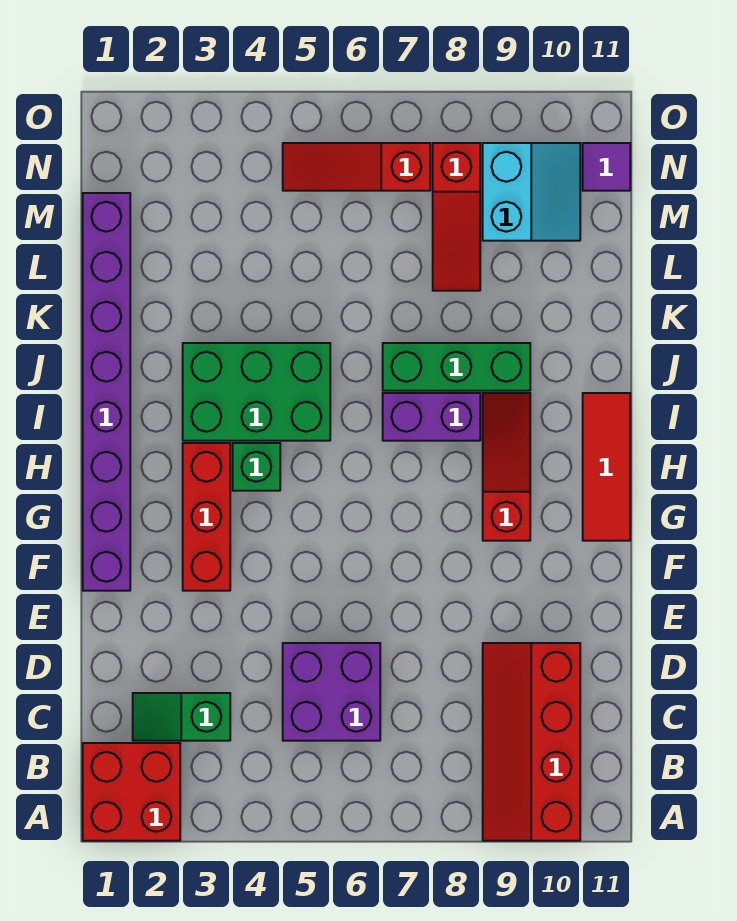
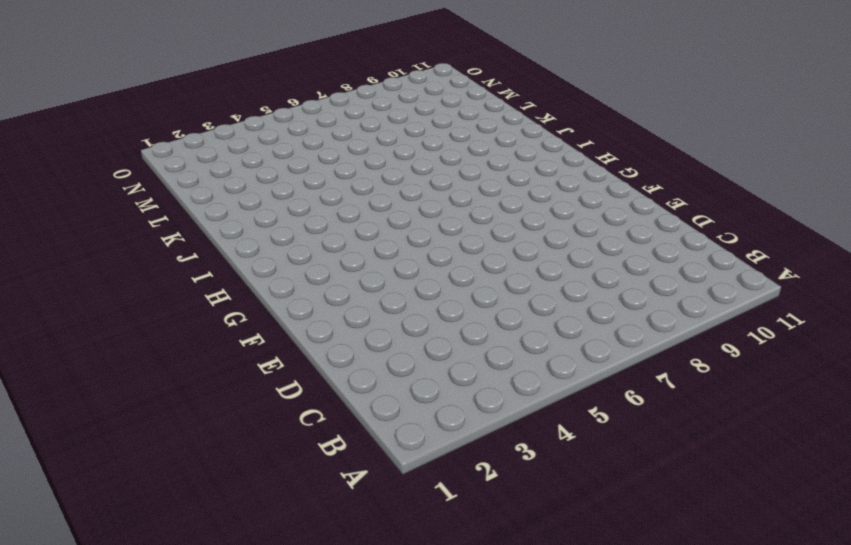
none -> red brick A1:B2 level 1
none -> red slope A9:D10 level 1 top 10
none -> green slope C2:C3 level 1 top 3

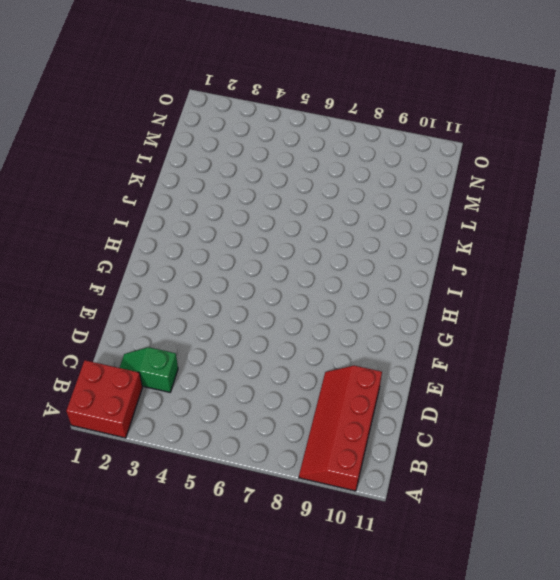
none -> purple brick C5:D6 level 1
none -> purple brick F1:M1 level 1
none -> red brick F3:H3 level 1

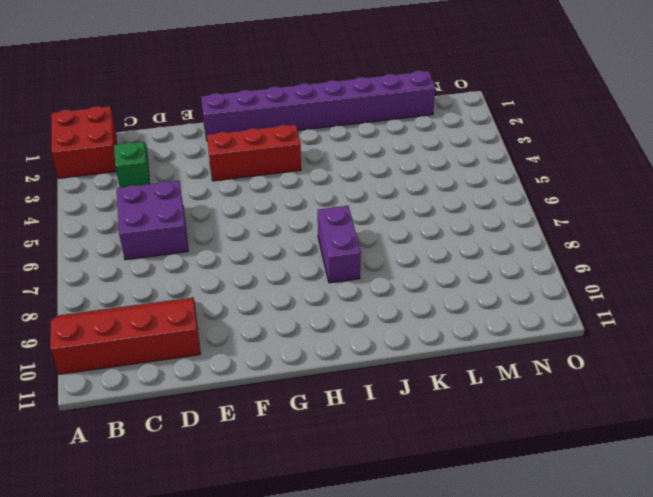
none -> red slope G9:I9 level 1 top G
none -> red tile G11:I11 level 1
none -> green brick H4 level 1

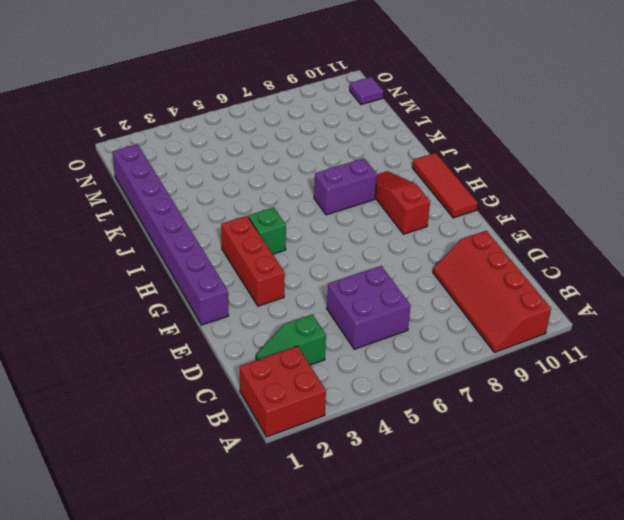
none -> green brick I3:J5 level 1
none -> green brick J7:J9 level 1
none -> red slope L8:N8 level 1 top N

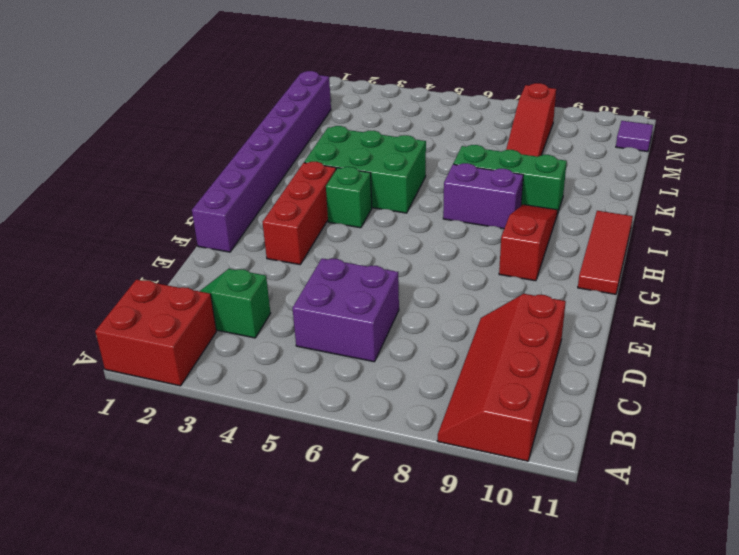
none -> cyan slope M9:N10 level 1 top 9
none -> red slope N5:N7 level 1 top 7

